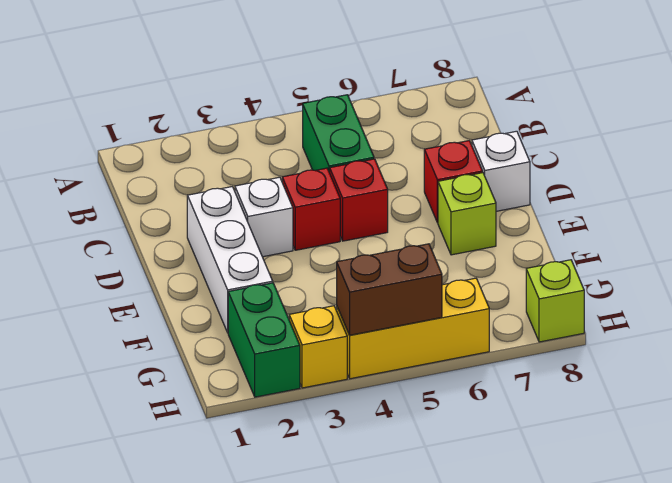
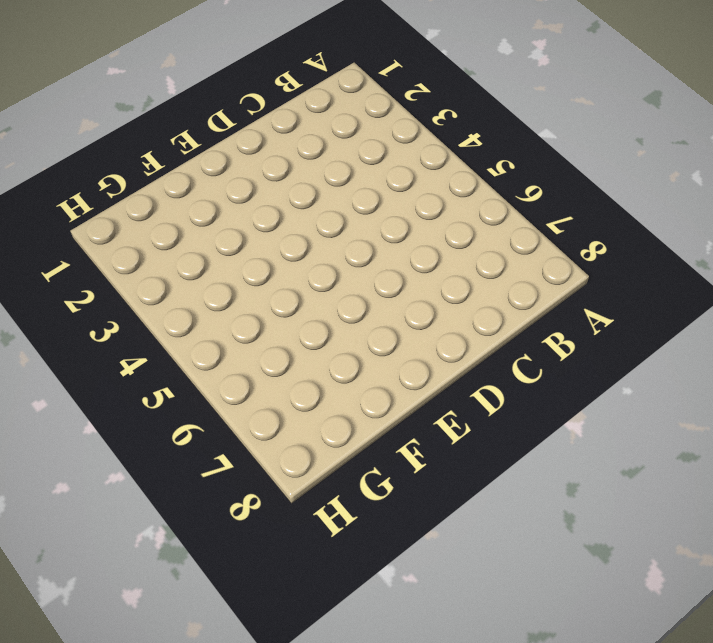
none -> green brick B5:C5 level 1
none -> white brick D2:F2 level 1
none -> white brick D3 level 1

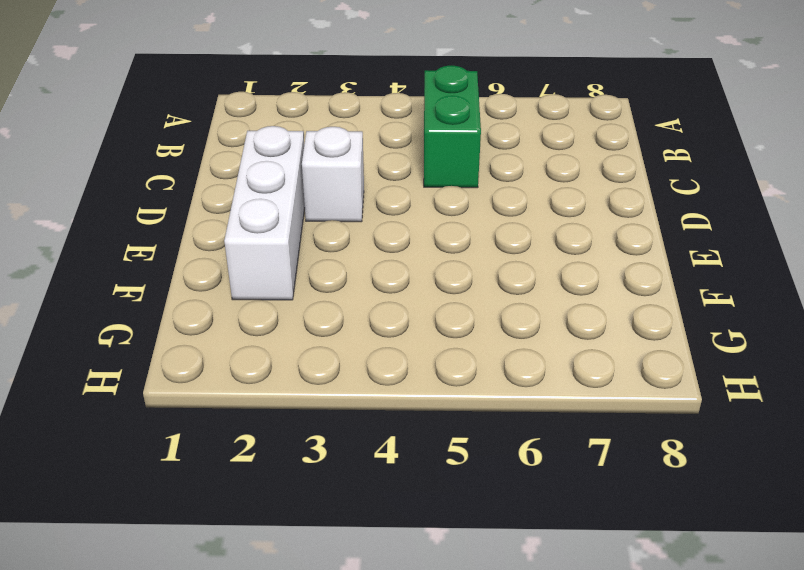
none -> red brick D4 level 1
none -> red brick D5 level 1
none -> red brick D7 level 1

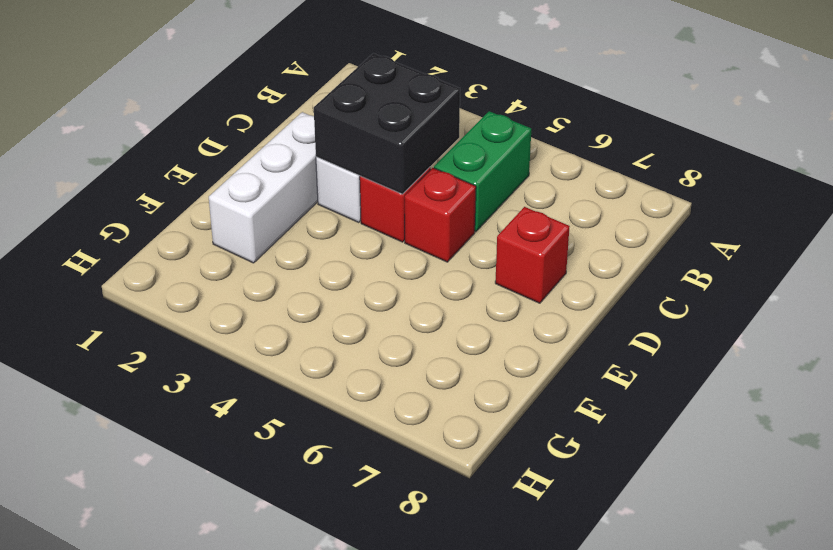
black brick C3:D4 level 2 -> none
none -> white brick D8 level 1
none -> lime brick E7 level 1
none -> green brick G2:H2 level 1

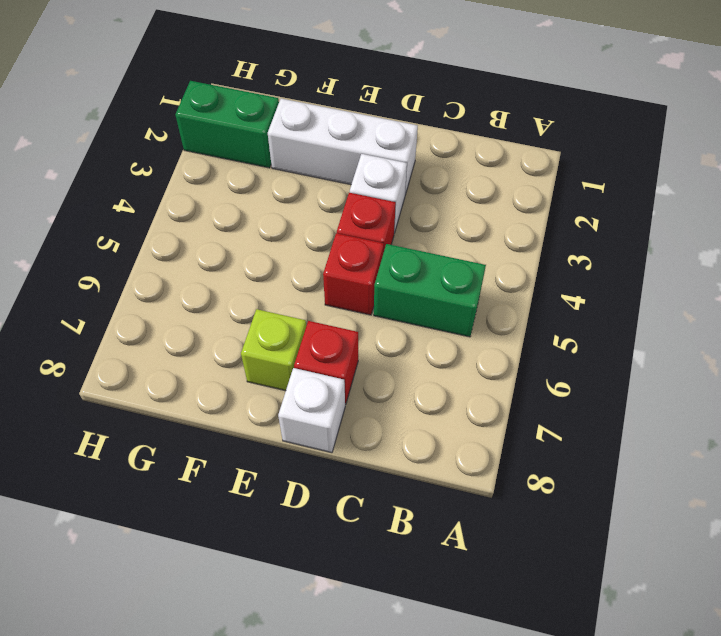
none -> yellow brick H3 level 1
none -> yellow brick H4:H6 level 1
none -> lime brick H8 level 1

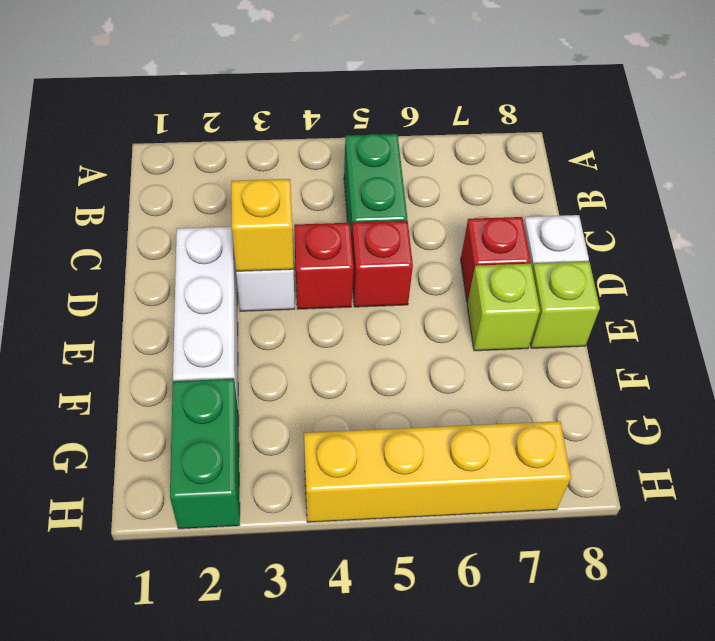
yellow brick D3 level 2 -> yellow brick H3 level 1
lime brick E8 level 1 -> lime brick H8 level 1
yellow brick H4:H7 level 1 -> yellow brick H4:H6 level 1
none -> brown brick H4:H5 level 2

